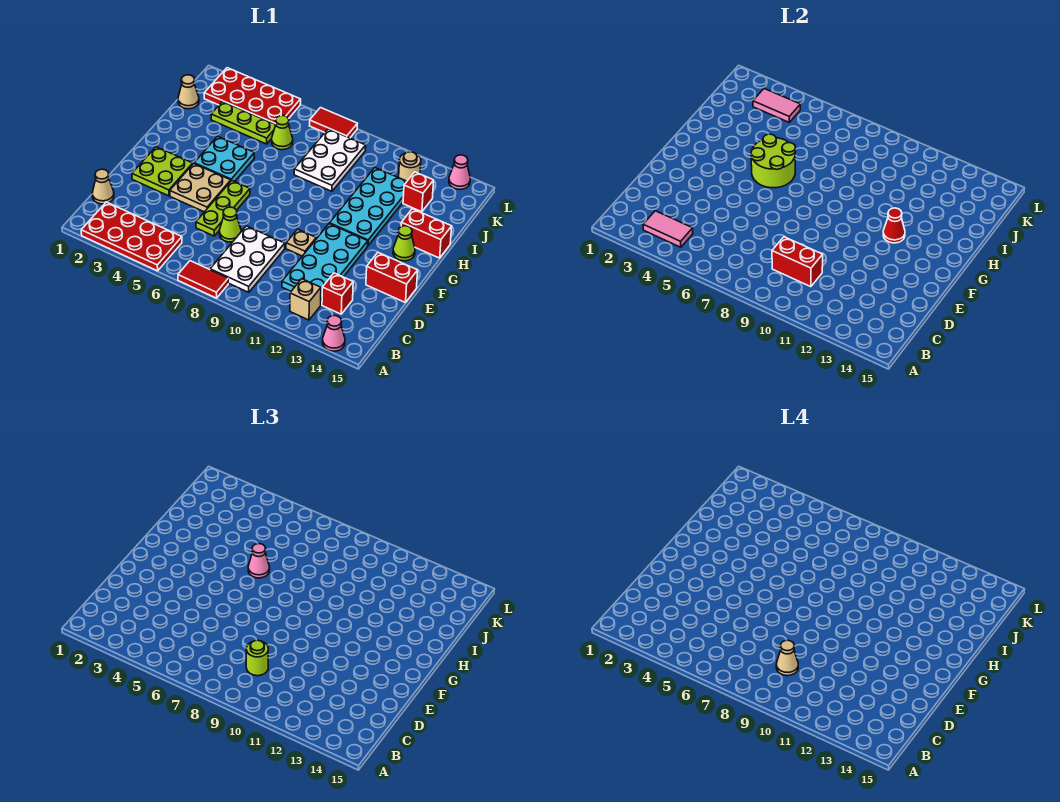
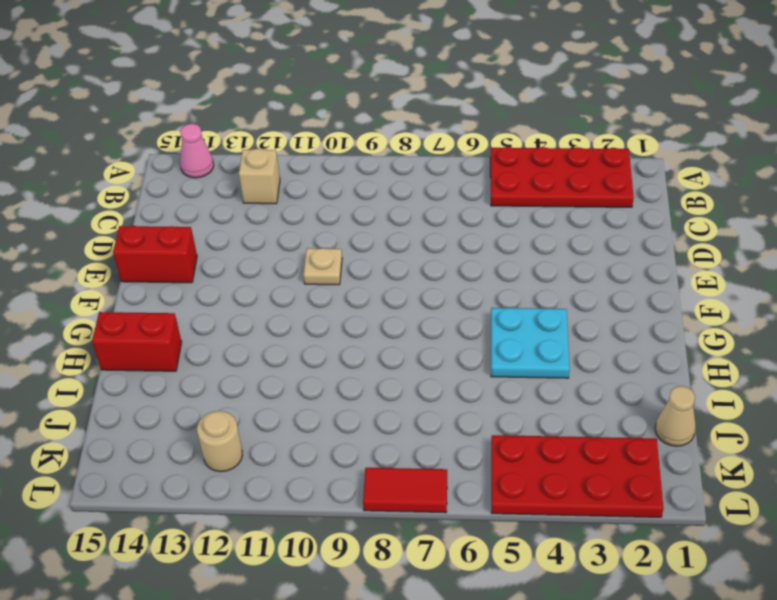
none -> red tile A7:A8 level 1
none -> white plate B8:D9 level 1
none -> tan cone C1 level 1
none -> cyan plate C11:F12 level 1

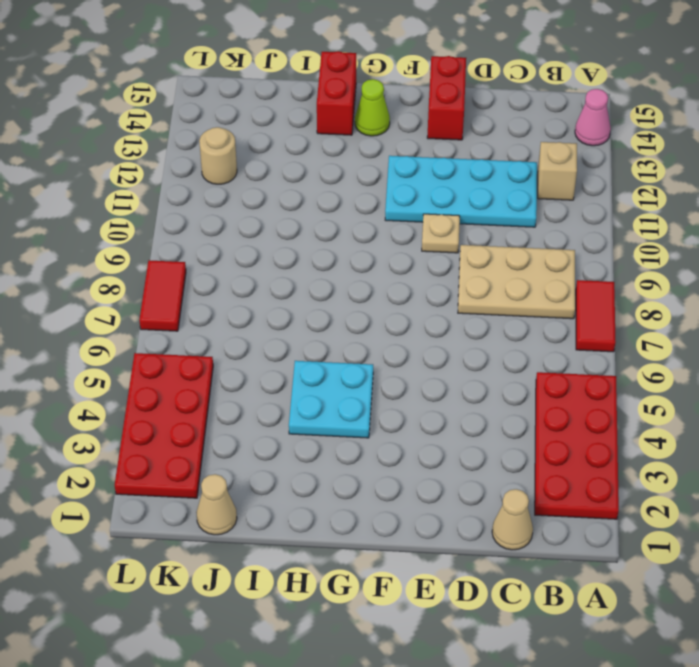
tan plate B8:D9 level 1 -> white plate B8:D9 level 1
none -> red brick C13 level 1
none -> lime plate D6:F6 level 1
none -> lime cone D7 level 1
none -> lime plate E2:F3 level 1

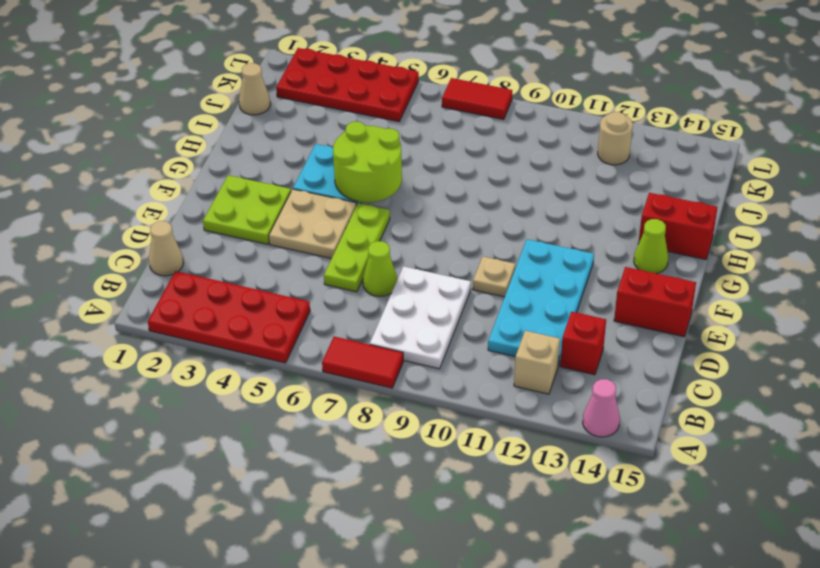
none -> cyan plate G11:J12 level 1
none -> white plate I8:K9 level 1
none -> lime plate J3:J5 level 1
none -> lime cone J6 level 1

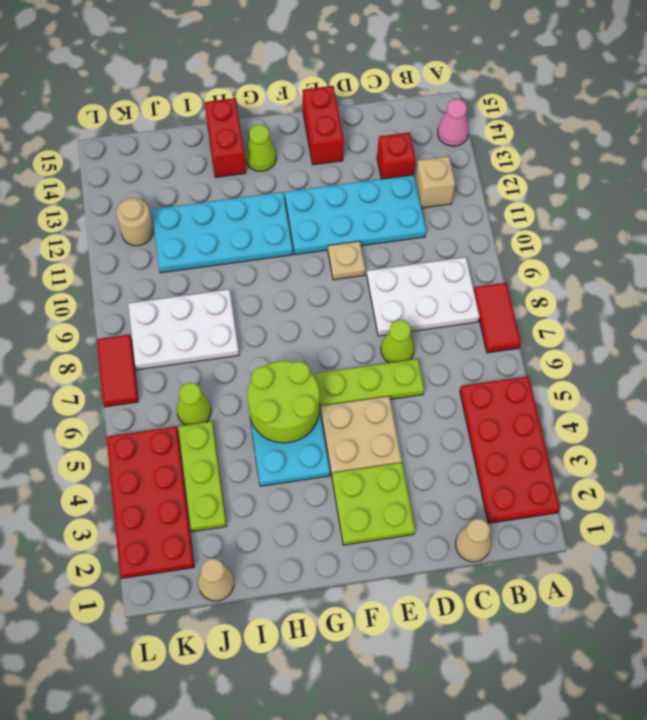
none -> red brick J13 level 1
none -> pink cone L14 level 1
none -> pink tile B3:B4 level 2
none -> red brick C9:C10 level 2

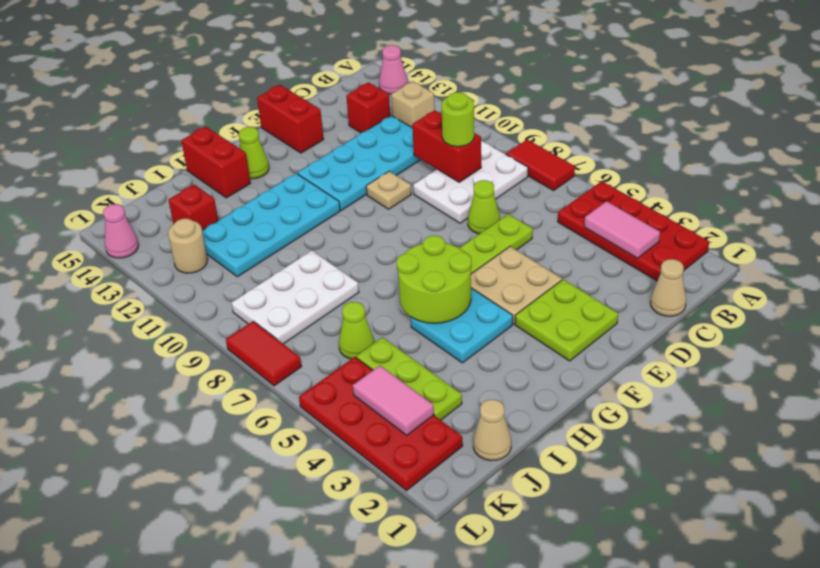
none -> red cone G12 level 2
none -> pink cone H6 level 3
none -> tan cone C9 level 4

